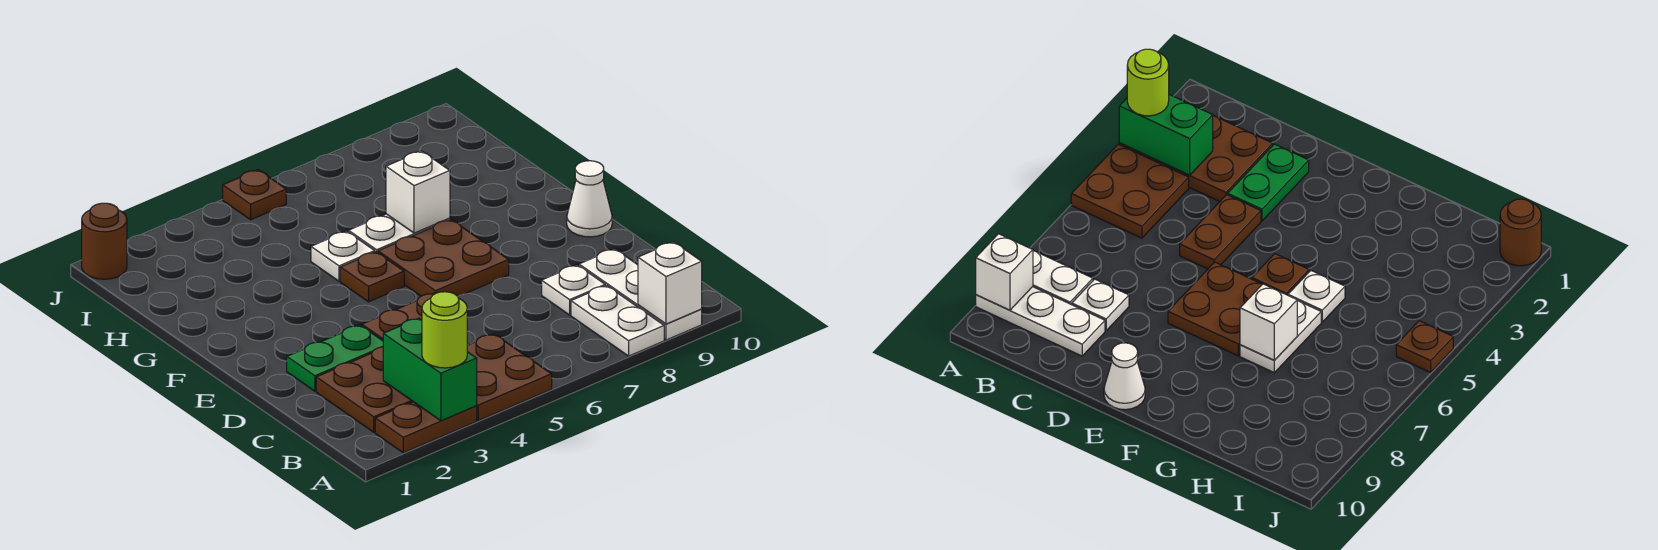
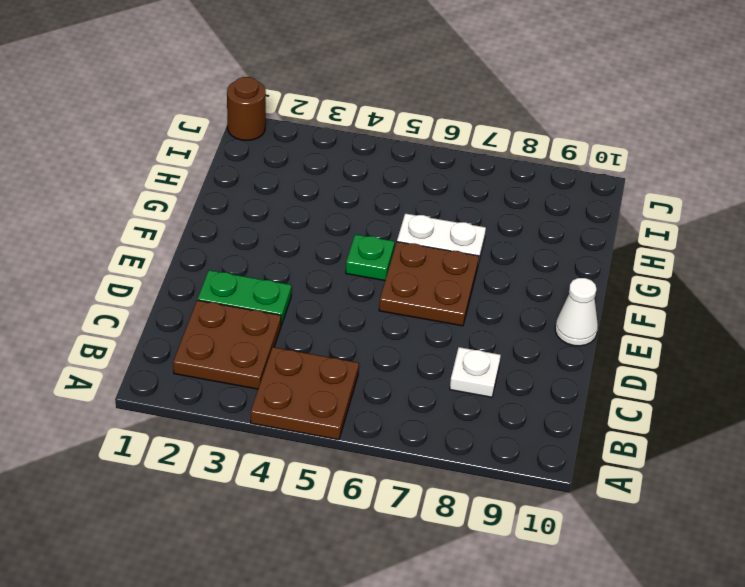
green plate F5 level 1 -> brown plate F5 level 1
none -> brown plate A2:A3 level 1
none -> white plate A8:B8 level 1
none -> white plate A9:C9 level 1

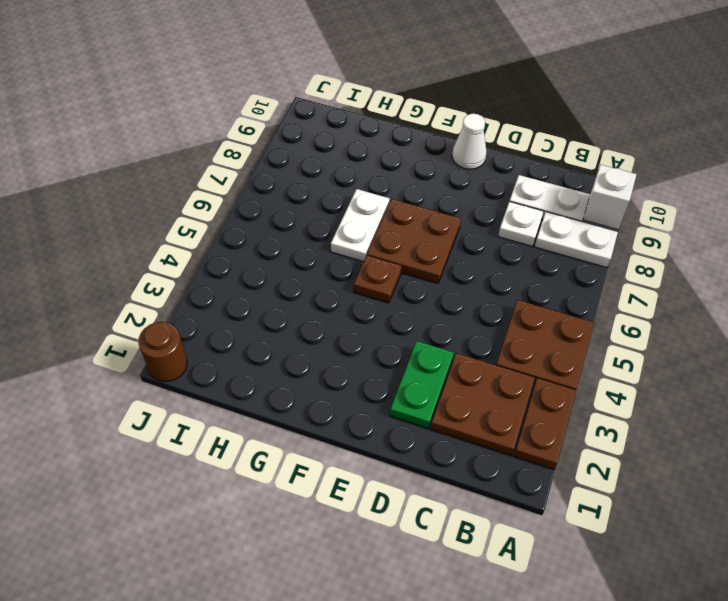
none -> brown plate D4:D5 level 1
none -> white plate G5 level 1
none -> brown plate J5 level 1

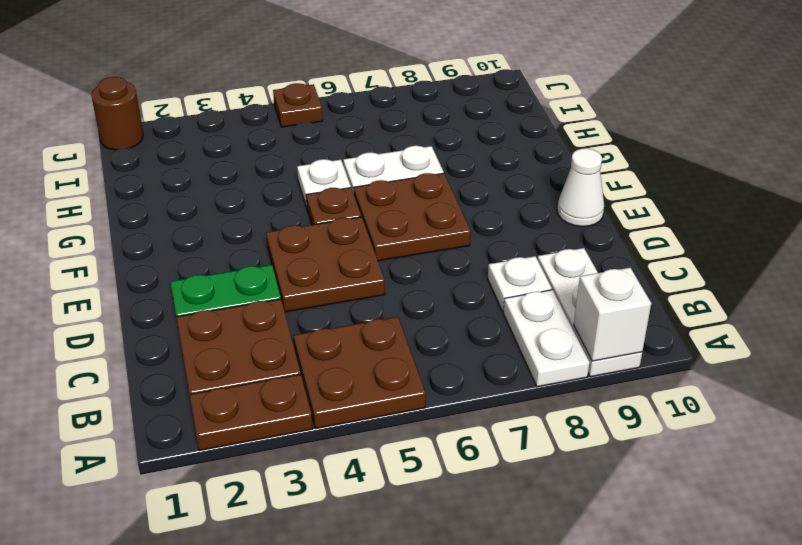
brown plate D4:E5 level 1 -> brown plate D4:D5 level 1
none -> green brick A3:B3 level 2
none -> white brick G7 level 2
none -> lime round brick A3 level 3

